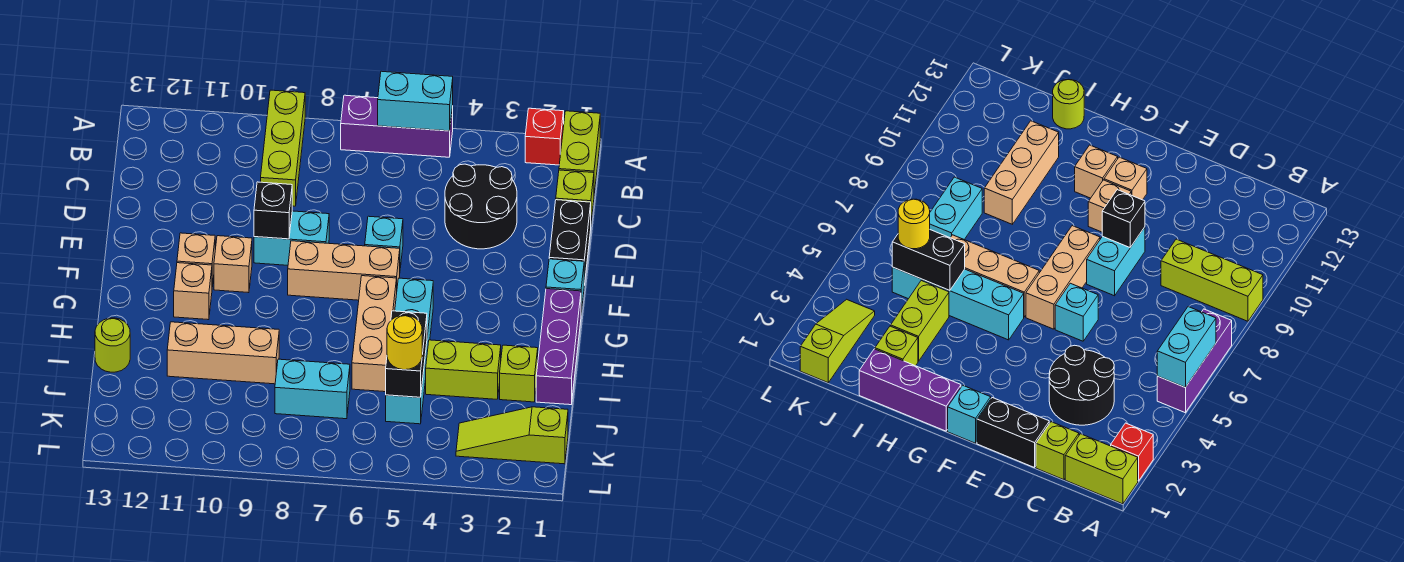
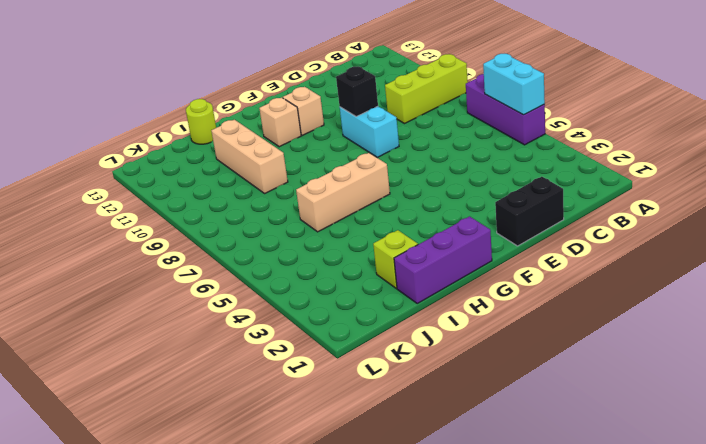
none -> lime brick A1:B1 level 1
none -> red brick A2 level 1
none -> lime brick C1 level 1

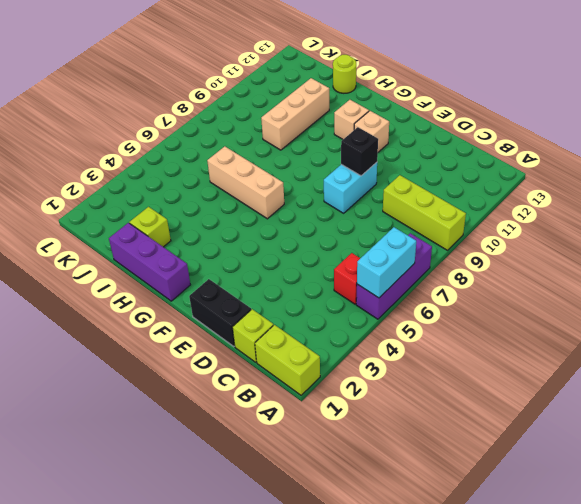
red brick B5 level 1 -> red brick A2 level 1
none -> black round brick C3:D4 level 1
none -> cyan brick E6 level 1
none -> cyan brick F1 level 1

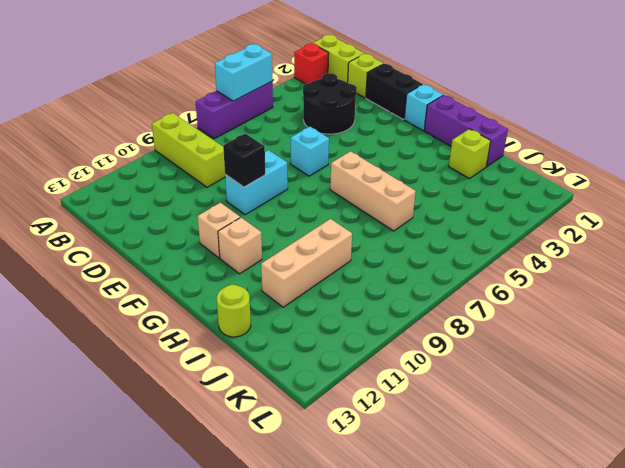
none -> tan brick F6:F8 level 1
none -> tan brick F10 level 1
none -> cyan brick G5:J5 level 1

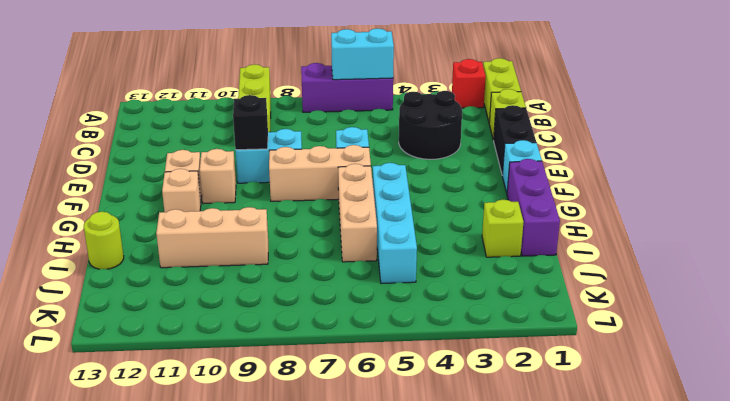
none -> lime brick I3:I4 level 1
none -> cyan brick J7:J8 level 1
none -> lime slope K1:K3 level 1 top 1

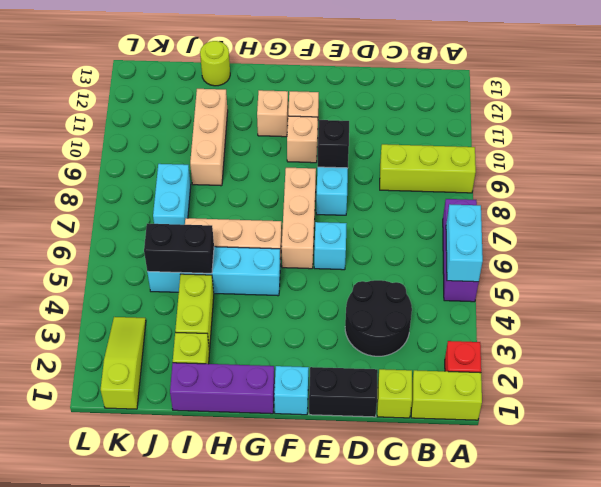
none -> yellow round brick J5 level 3

